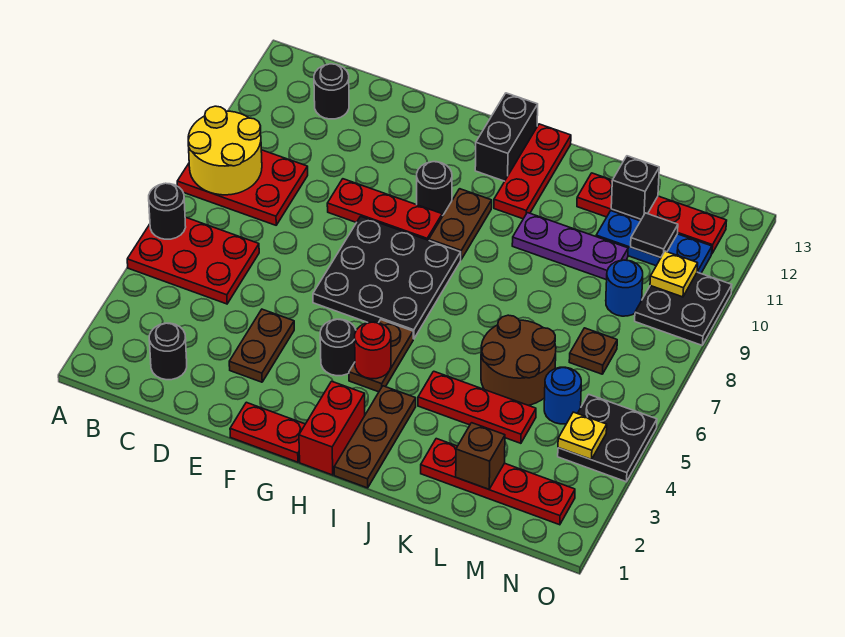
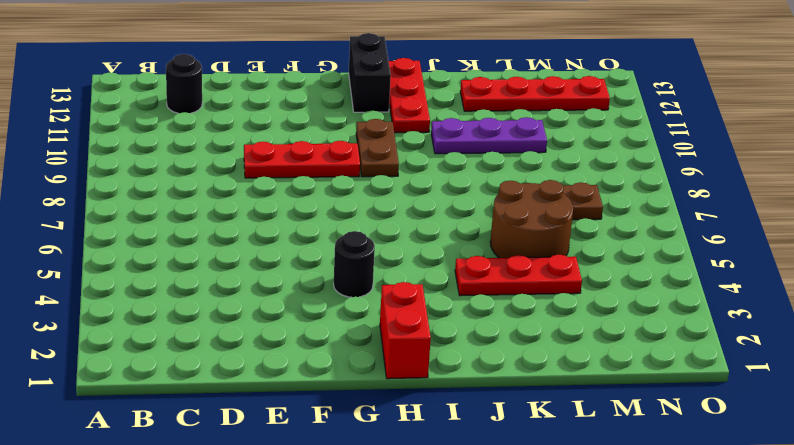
none -> red plate A5:C6 level 1
none -> red plate A8:C9 level 1
none -> black round brick C2 level 1
none -> brown plate E3:E4 level 1

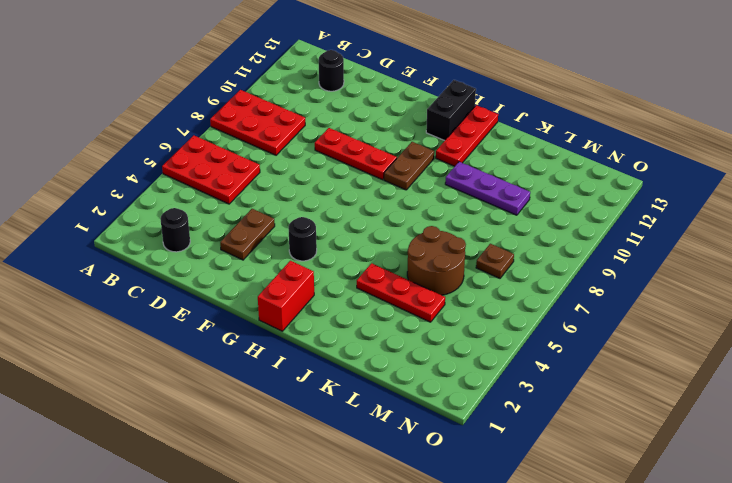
none -> red plate F1:G1 level 1
none -> black plate F6:H8 level 1
none -> black round brick G10 level 1
none -> brown plate H4:H5 level 1

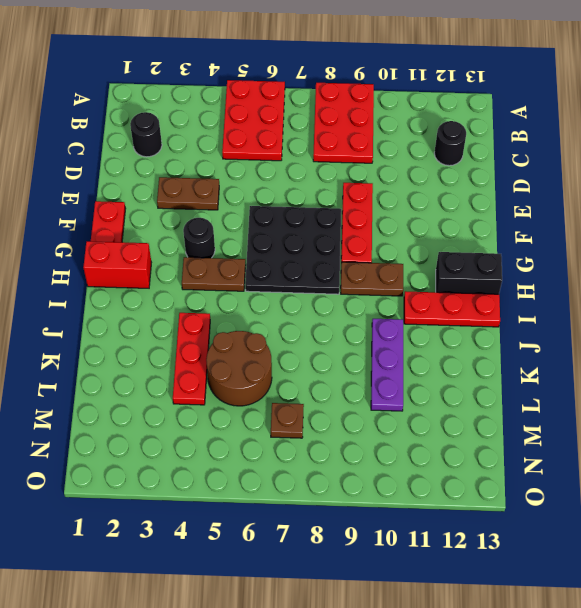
none -> black round brick G10 level 1
none -> brown plate I1:I3 level 1
none -> red plate K2:N2 level 1
none -> red plate K12:N12 level 1

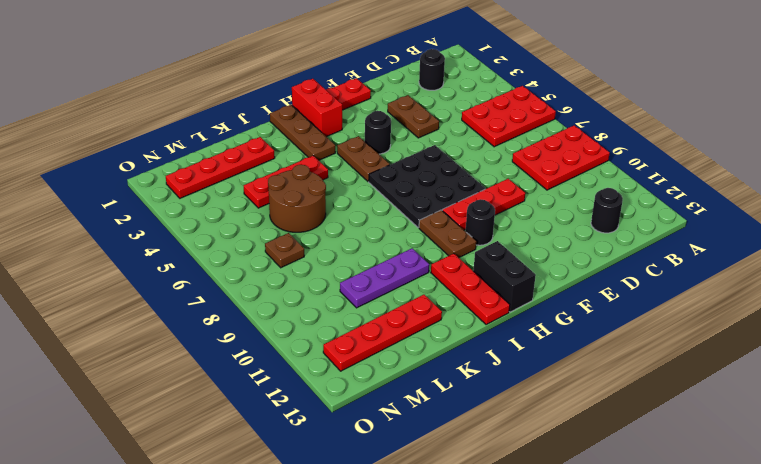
none -> blue plate L11:N11 level 1
none -> blue round brick M5 level 1
none -> blue round brick M9 level 1
none -> black plate N4:O5 level 1

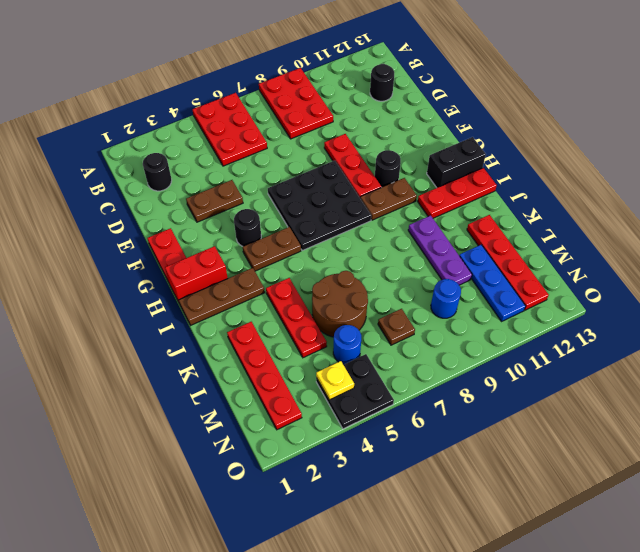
none -> black plate N9:O10 level 1
none -> black round brick A6 level 2
none -> yellow round brick A8:B9 level 2
none -> red round brick H4 level 2

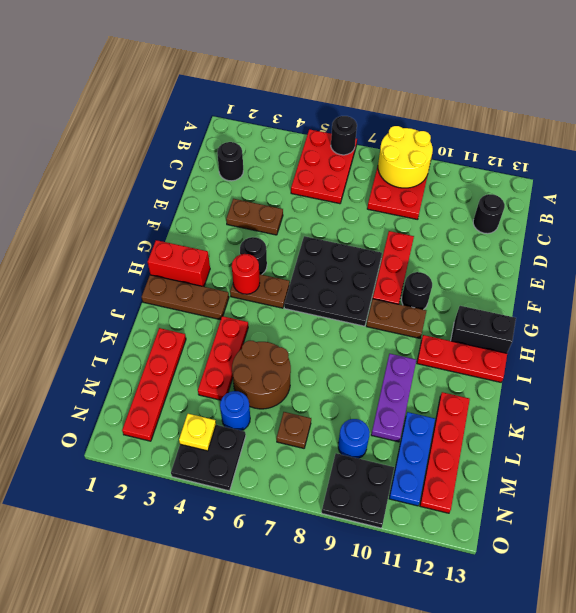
none -> red plate F1:G1 level 1
none -> brown brick L2 level 2
none -> black brick L12 level 2
none -> black tile M11 level 2

